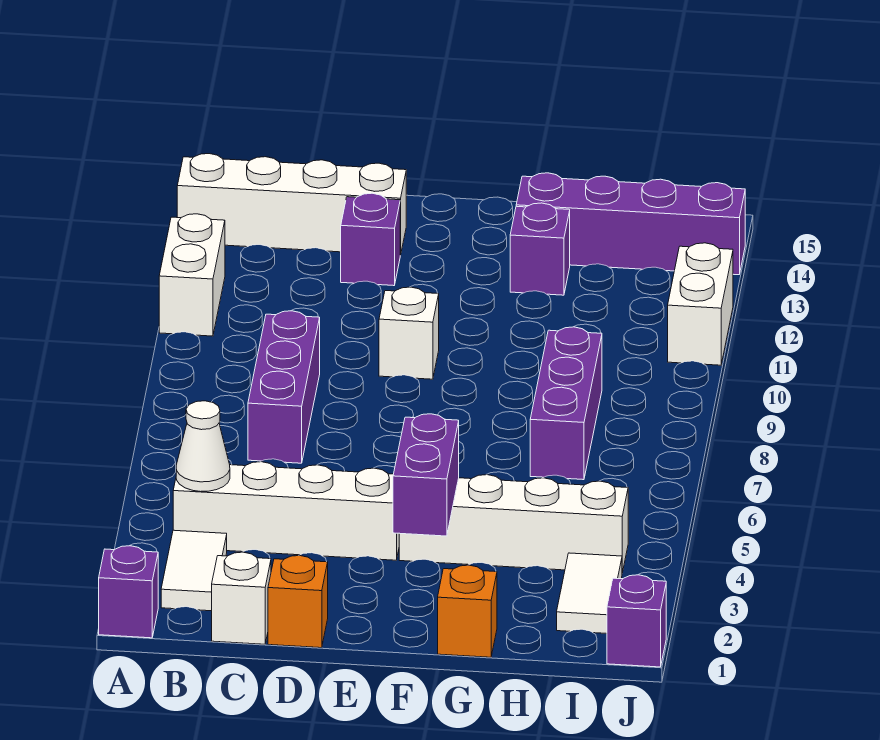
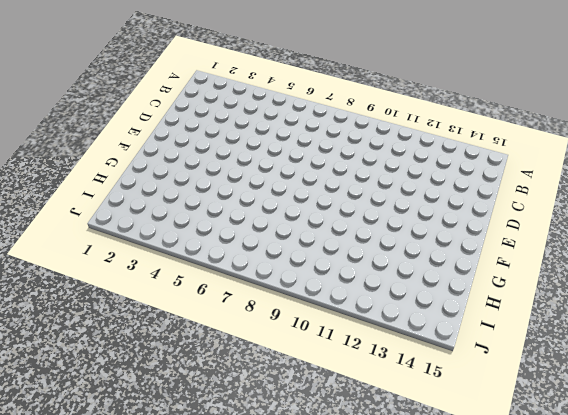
none -> purple brick A1 level 1
none -> white brick A11:A12 level 1
none -> white brick A14:D14 level 1

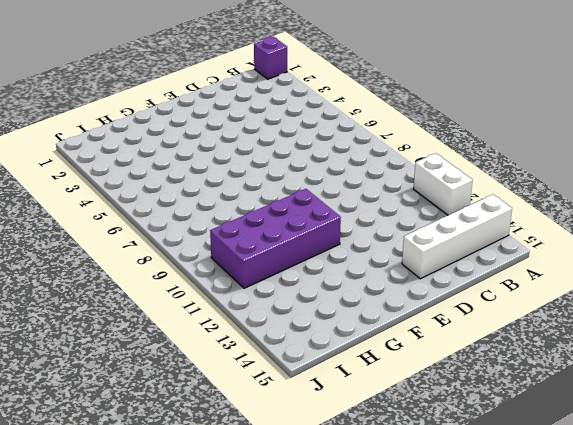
purple brick F10:I11 level 1 -> none
none -> white tile B2:B3 level 1
none -> white brick B4:E4 level 1
none -> white brick C1 level 1

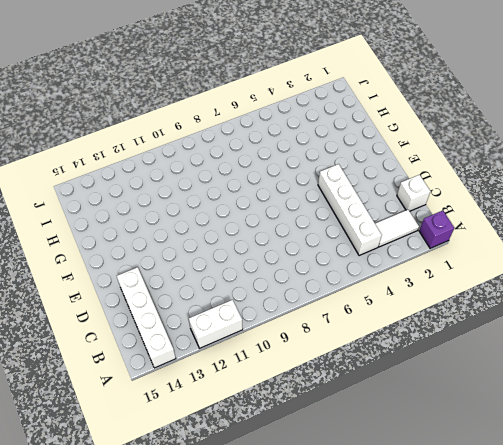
none -> purple brick C7:C9 level 1
none -> orange brick D1 level 1
none -> purple brick D13 level 1

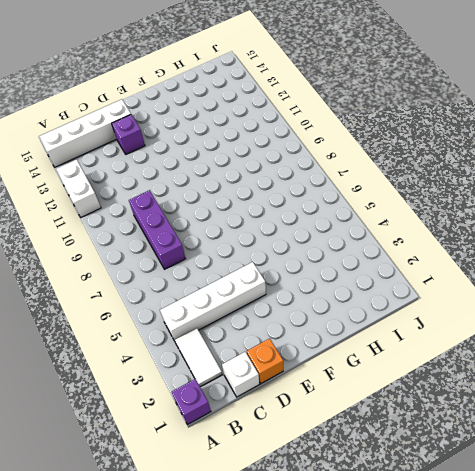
none -> white brick E10 level 1
none -> white brick F4:I4 level 1
none -> orange brick G1 level 1

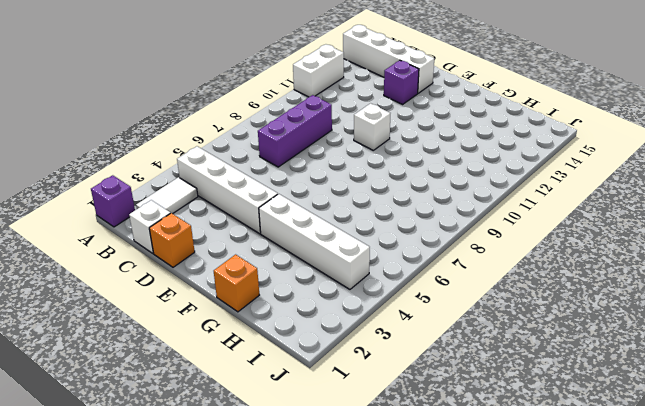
none -> purple brick G13 level 1
none -> purple brick G14:J14 level 1
none -> purple brick H7:H9 level 1

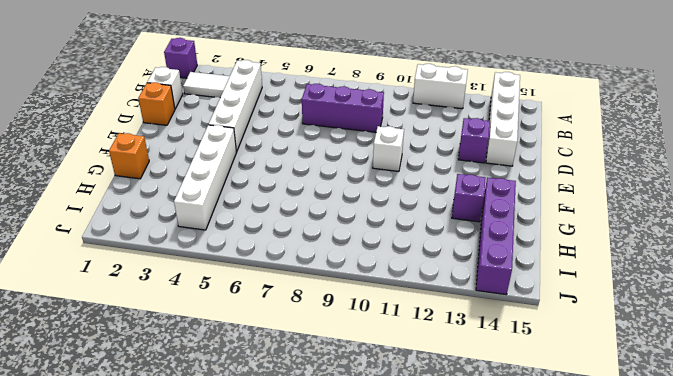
none -> purple brick H7:H9 level 1
none -> white tile I2:I3 level 1
none -> purple brick J1 level 1

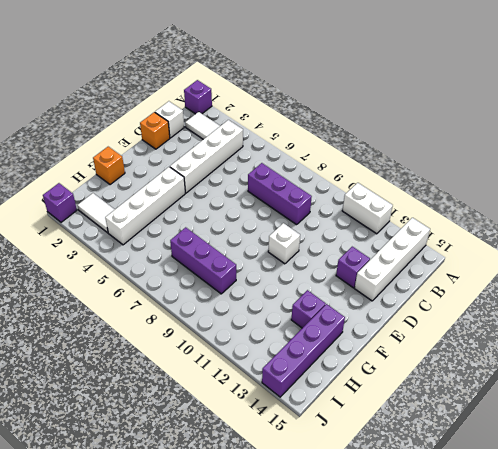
none -> white brick J11:J12 level 1
none -> white cone B4 level 2
none -> purple brick F3:F4 level 2

